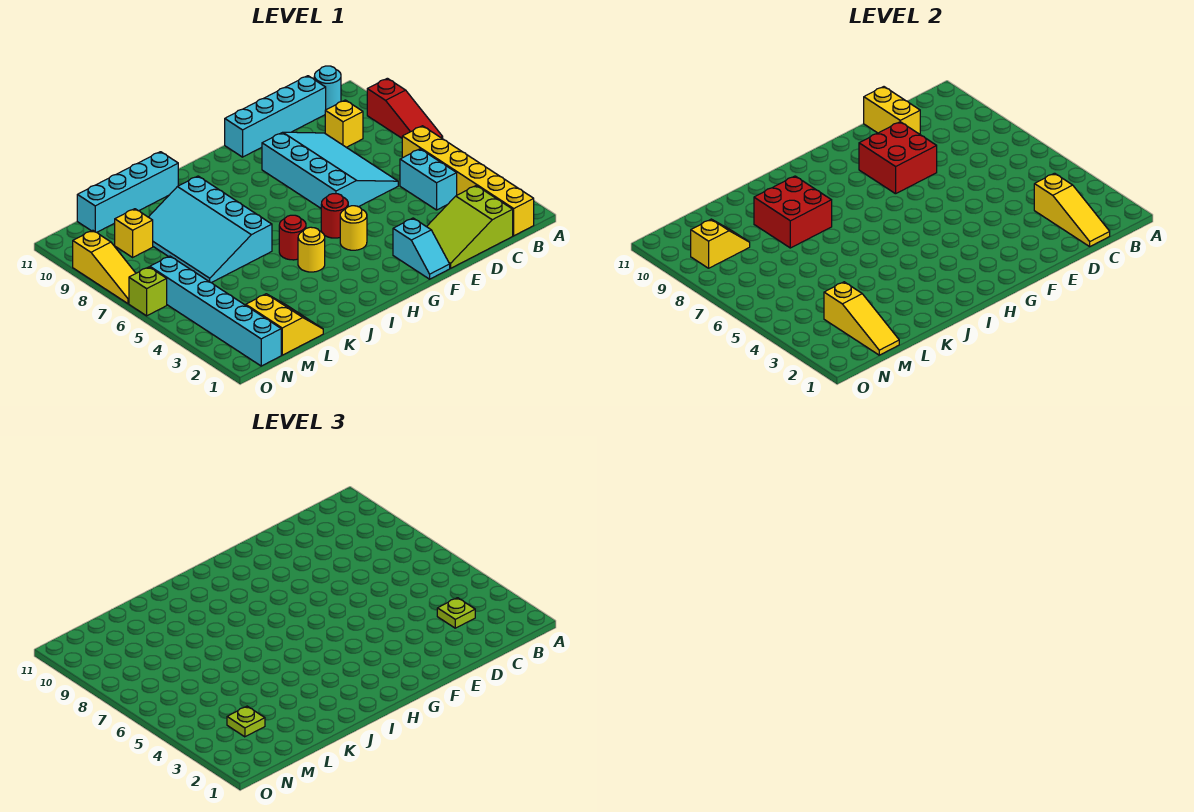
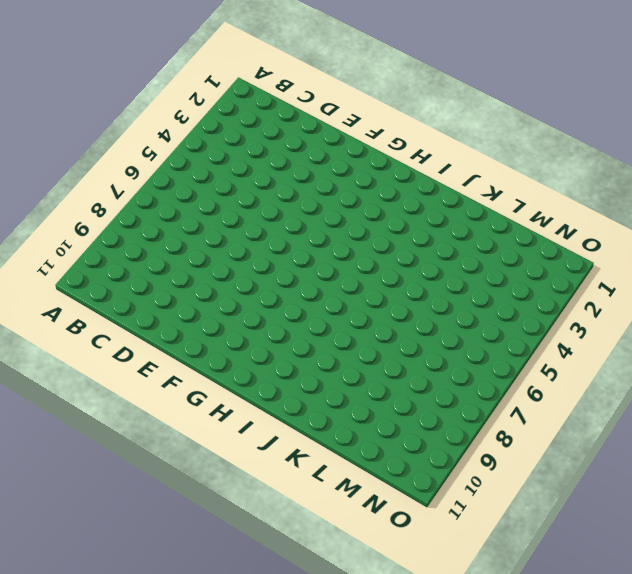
none -> red slope A7:A9 level 1 top 9
none -> yellow brick B1:B6 level 1
none -> cyan round brick B11 level 1

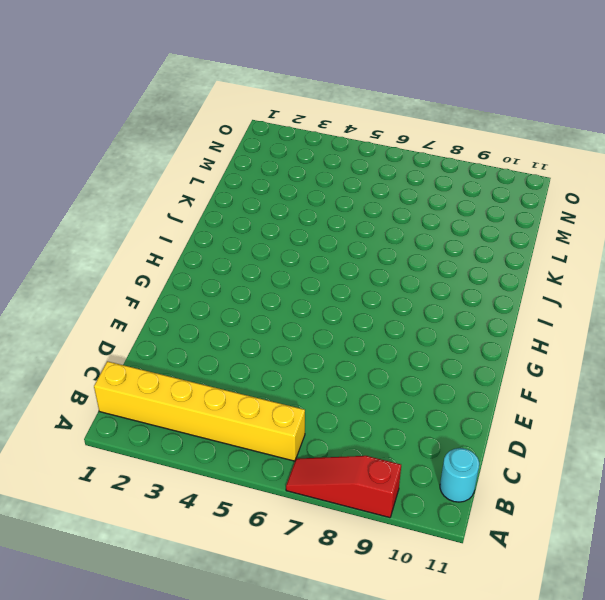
none -> lime slope C1:E2 level 1 top C
none -> cyan brick C4:C5 level 1
none -> yellow brick C9 level 1

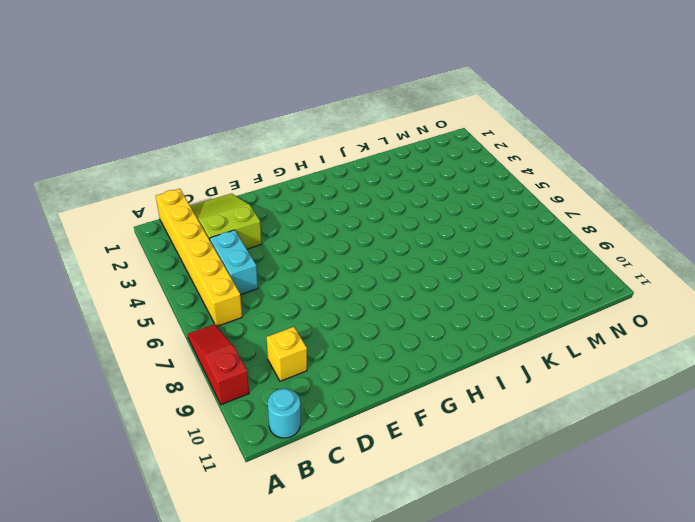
lime slope C1:D3 level 1 top 3 -> lime slope C1:E2 level 1 top C
none -> cyan brick C11:F11 level 1
none -> cyan slope D6:F9 level 1 top F
none -> cyan slope F1:F2 level 1 top 2

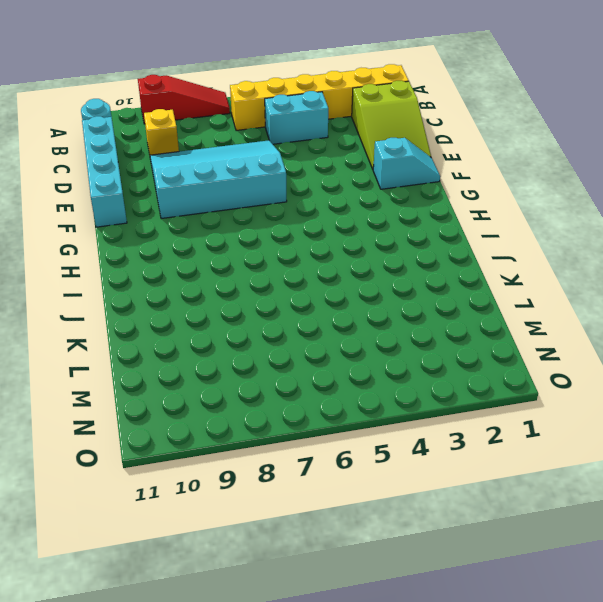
none -> yellow round brick G4 level 1
none -> red round brick G5 level 1
none -> yellow round brick I4 level 1

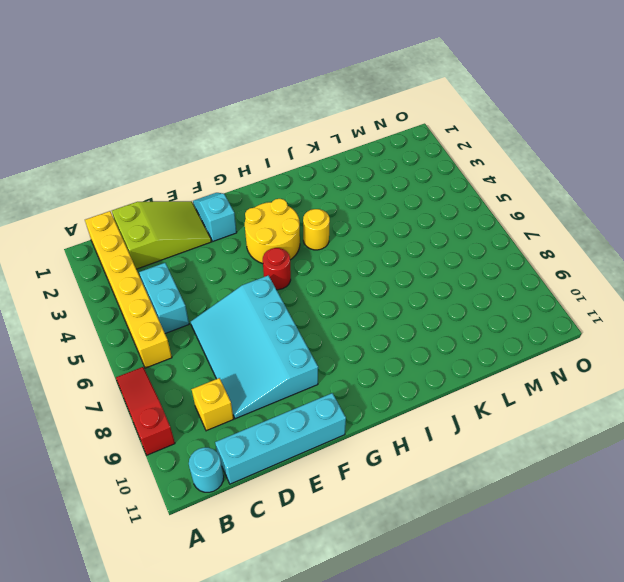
yellow round brick G3:H4 level 1 -> yellow round brick G4 level 1
none -> red round brick I5 level 1
none -> cyan slope J6:L9 level 1 top J
none -> cyan brick J11:M11 level 1

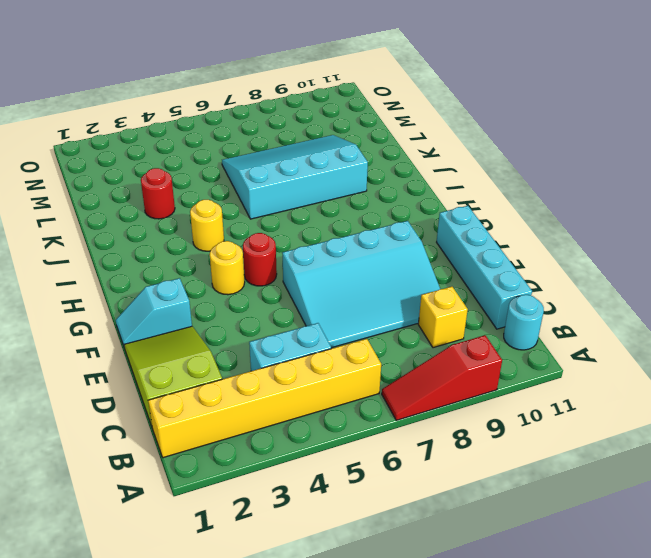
red round brick K3 level 1 -> red round brick I5 level 1
none -> cyan brick J11:M11 level 1
none -> yellow slope L1:M2 level 1 top M
none -> yellow brick M9 level 1

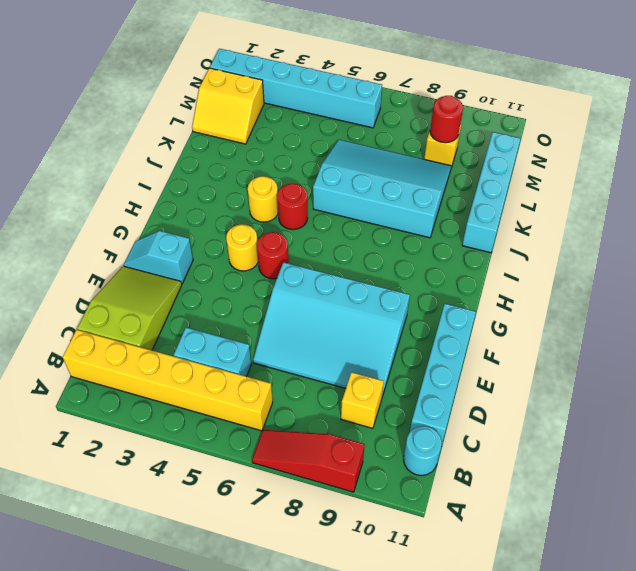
red round brick M9 level 2 -> yellow slope M9:N9 level 2 top N
none -> lime brick O6 level 1
none -> yellow slope O7:O9 level 1 top 9
none -> yellow slope C1:C3 level 2 top 3

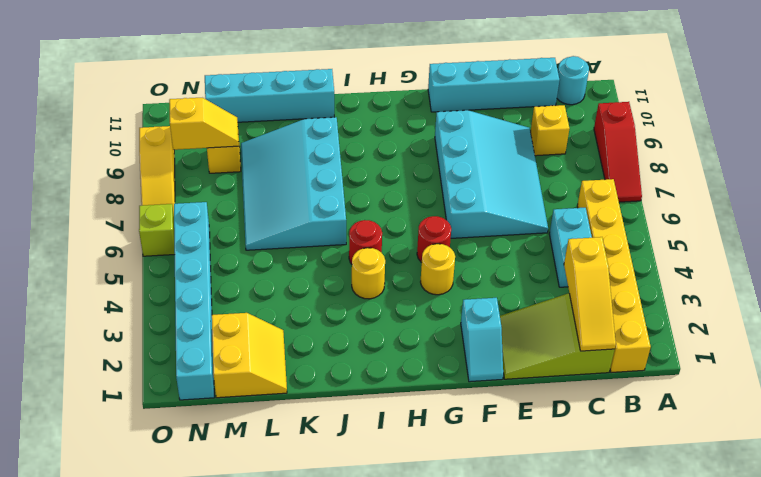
none -> yellow brick D10:D11 level 2
none -> red brick E8:F9 level 2
none -> red brick J8:K9 level 2

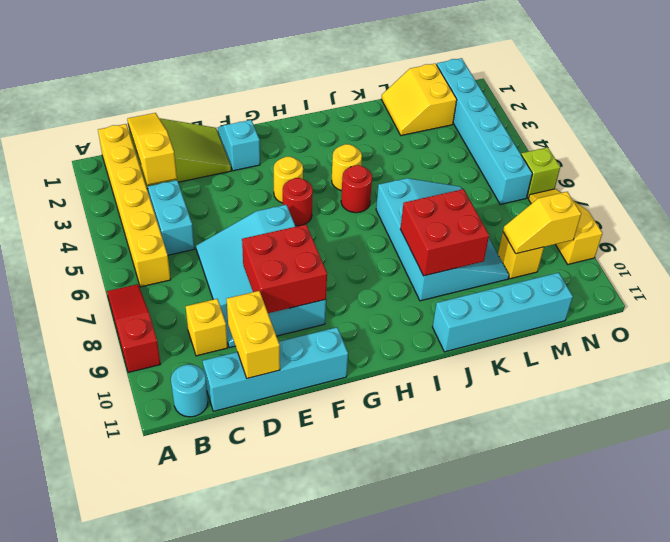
none -> yellow slope M1:M3 level 2 top 3
none -> lime plate C3 level 3
none -> lime plate M3 level 3

